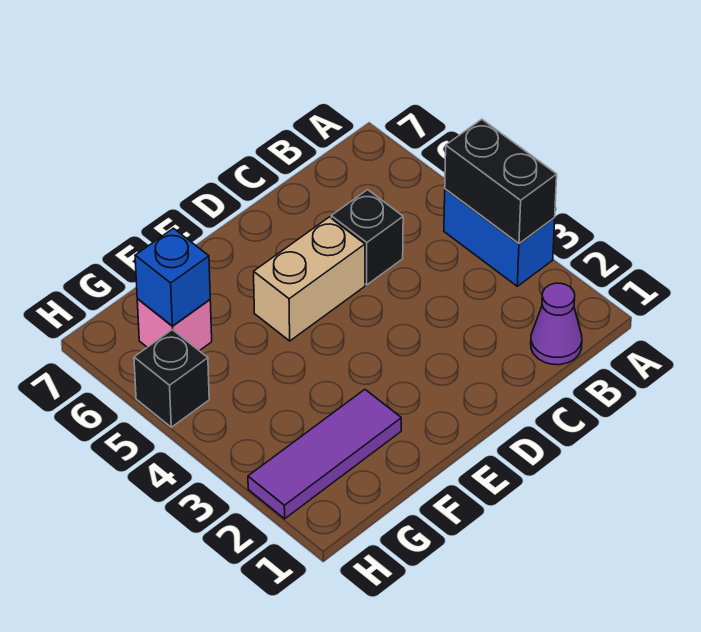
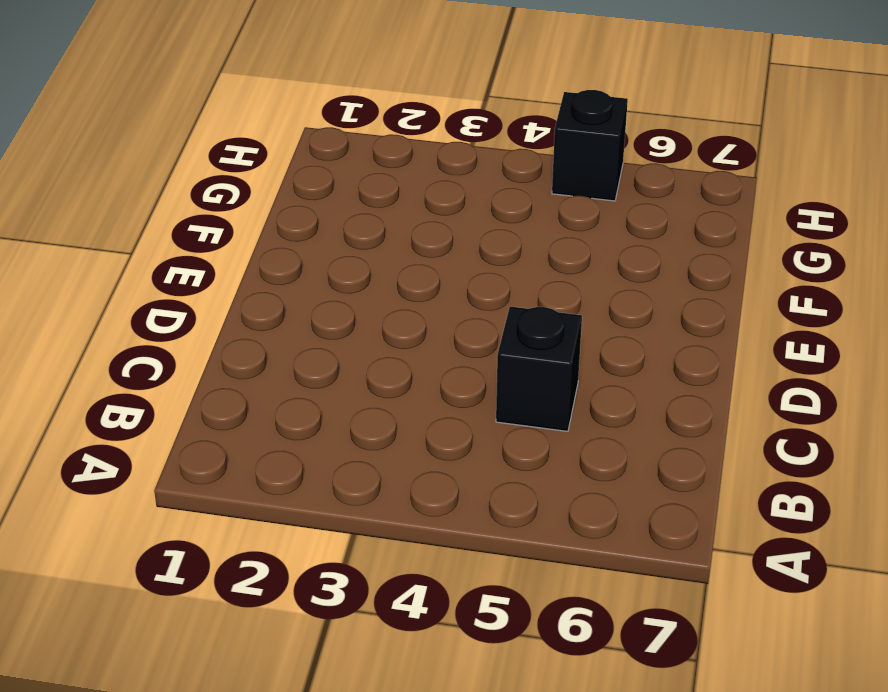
none -> blue brick A3:A4 level 1
none -> purple cone B1 level 1

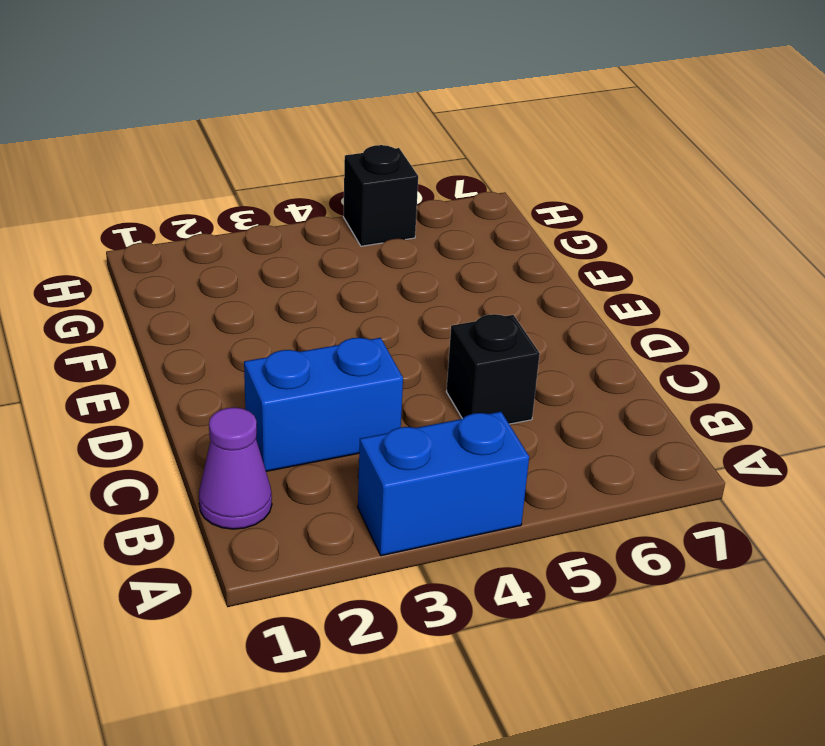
blue brick C2:C3 level 1 -> none
none -> tan brick D5:E5 level 1
none -> purple tile F2:H2 level 1

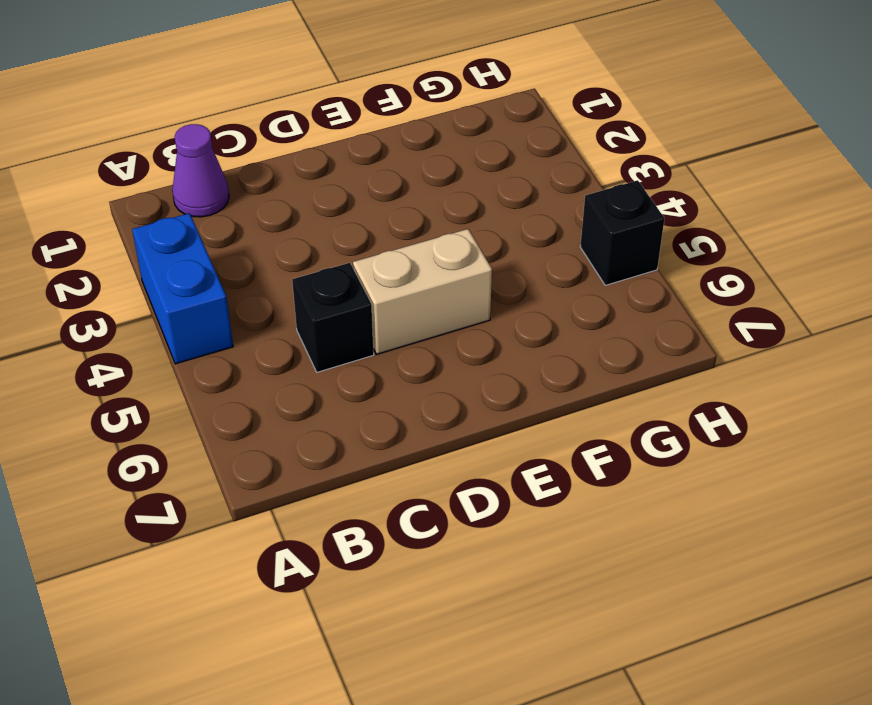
none -> purple tile F2:H2 level 1
none -> pink brick G6 level 1

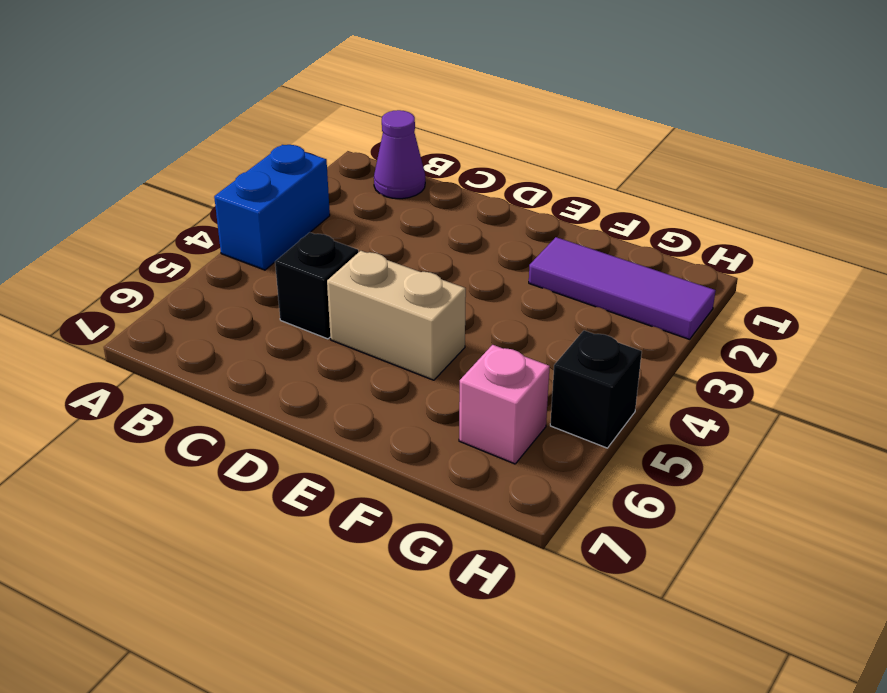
none -> black brick A3:A4 level 2
none -> blue brick G6 level 2

